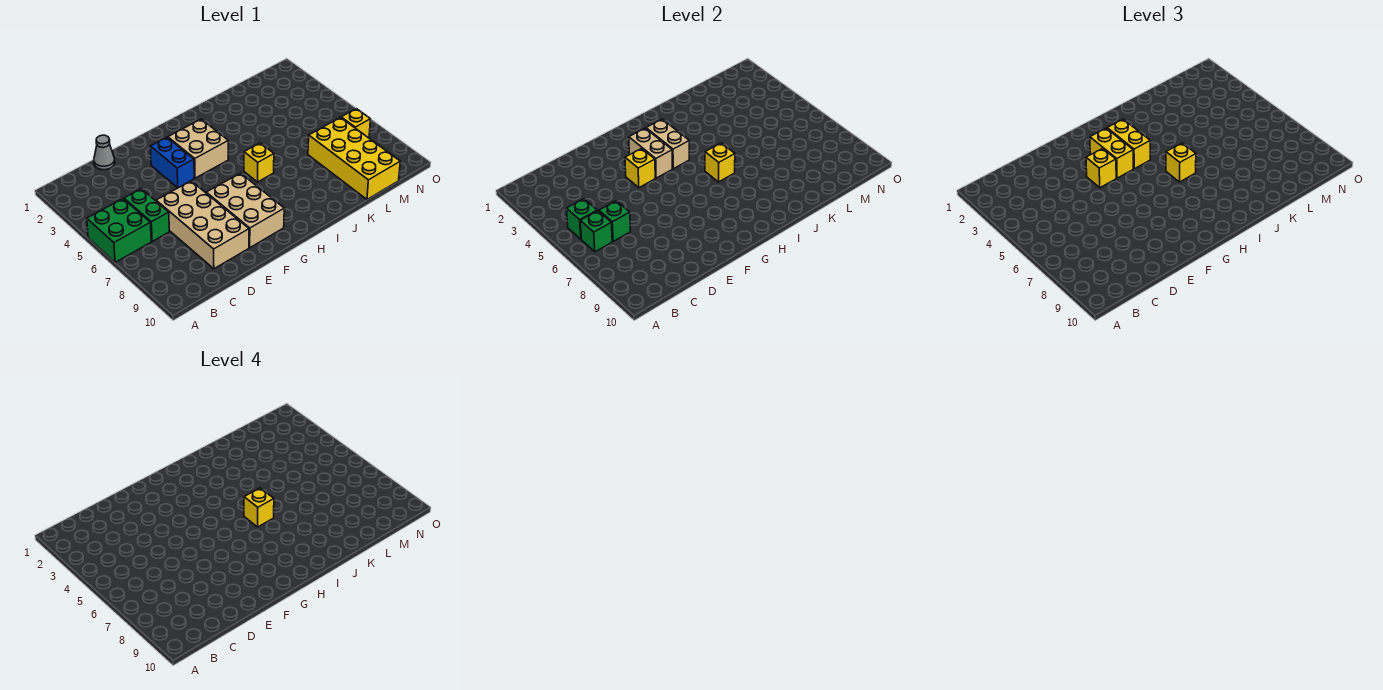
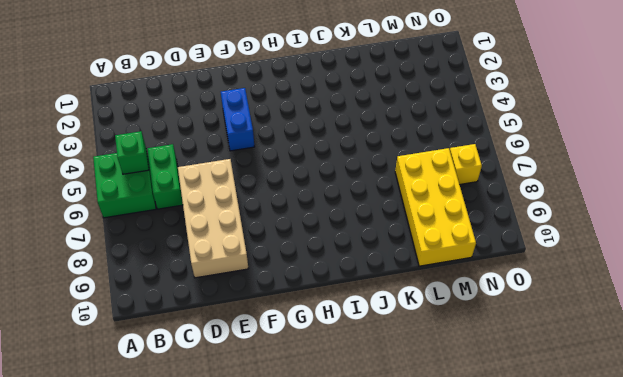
none -> grey cone D1 level 1
none -> tan brick F7:G9 level 1
none -> tan brick G3:H4 level 1

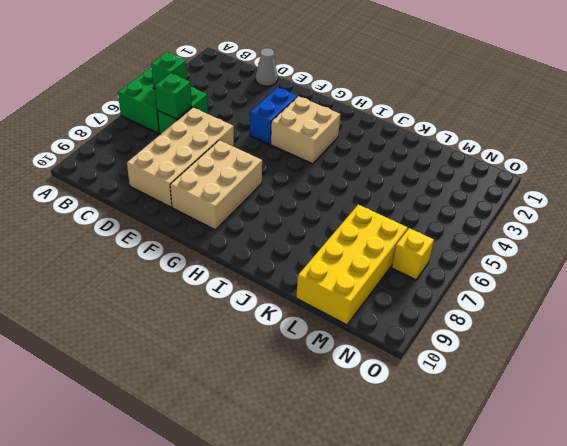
none -> yellow brick I6 level 1
none -> green brick B6 level 2
none -> yellow brick F4 level 2

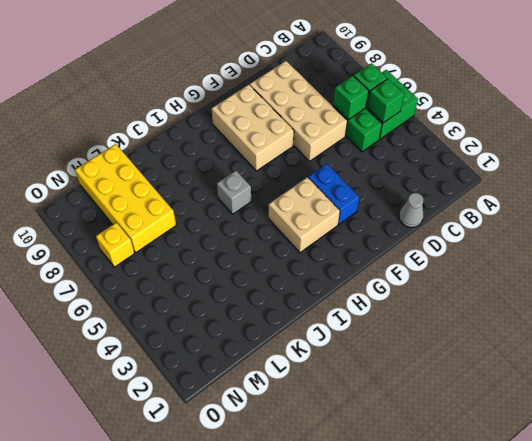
grey brick I6 level 1 -> yellow brick I6 level 1
none -> yellow brick F4 level 2
none -> tan brick G3:G4 level 2
none -> tan brick H3:H4 level 2

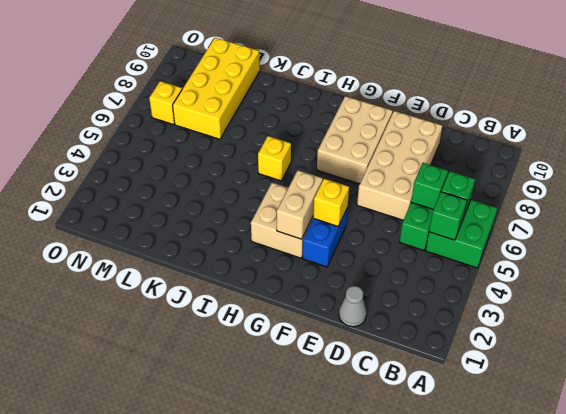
none -> tan brick H3:H4 level 2
none -> yellow brick I6 level 2
none -> yellow brick F4 level 3

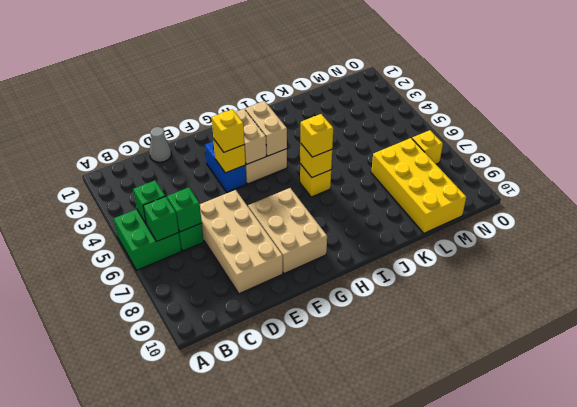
none -> yellow brick G3:G4 level 3
none -> yellow brick H3:H4 level 3
none -> yellow brick I6 level 4

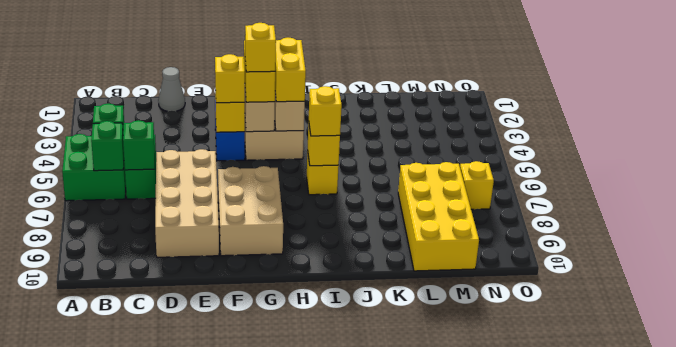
yellow brick G4 level 4 -> yellow brick I6 level 4

